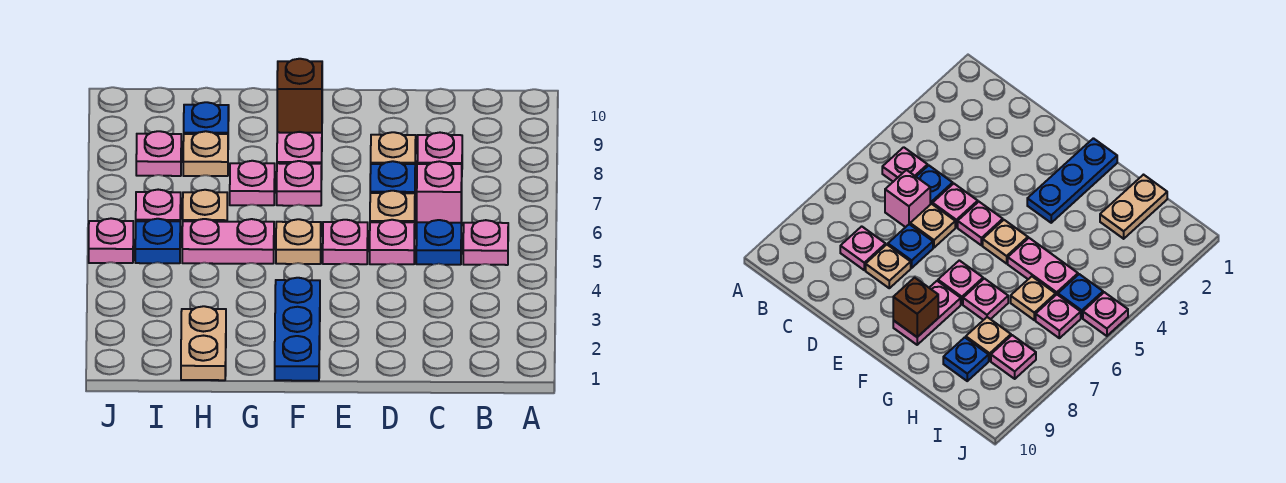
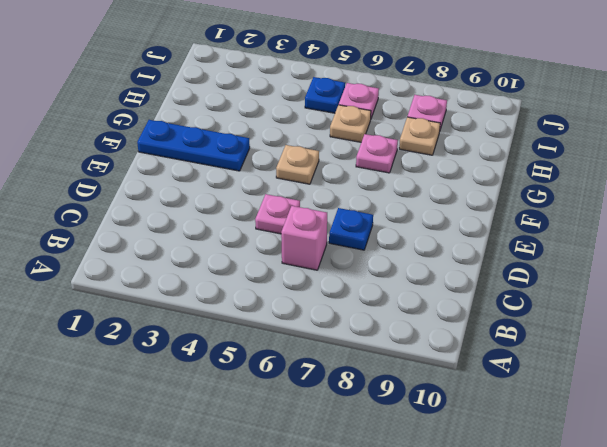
none -> pink plate B5 level 1
none -> blue plate C5 level 1
none -> pink plate C8 level 1

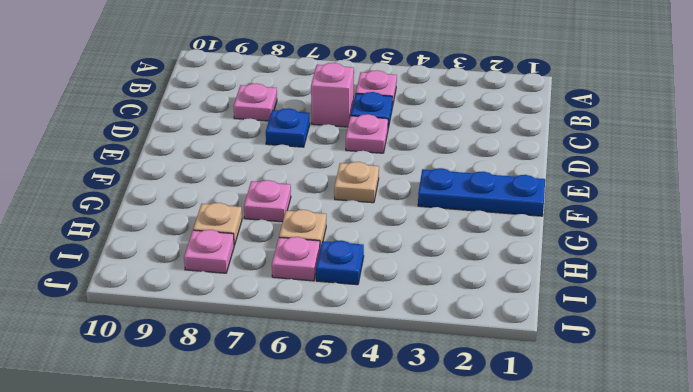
none -> tan plate D6 level 1
none -> tan plate D8 level 1
none -> pink plate E5 level 1

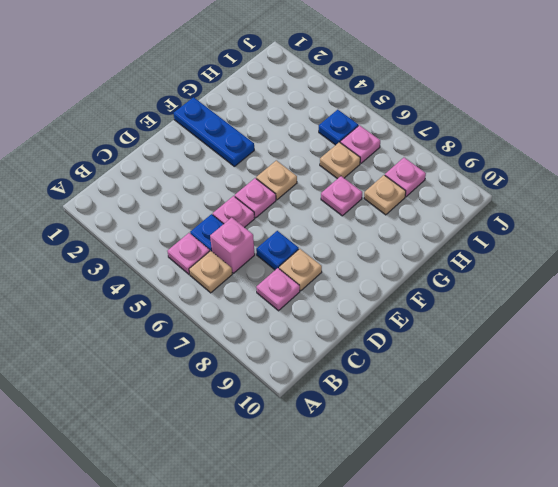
tan plate B6 level 1 -> tan plate D6 level 1
none -> pink plate F7 level 1
none -> pink plate F8:F9 level 1
none -> pink plate G5:H5 level 1

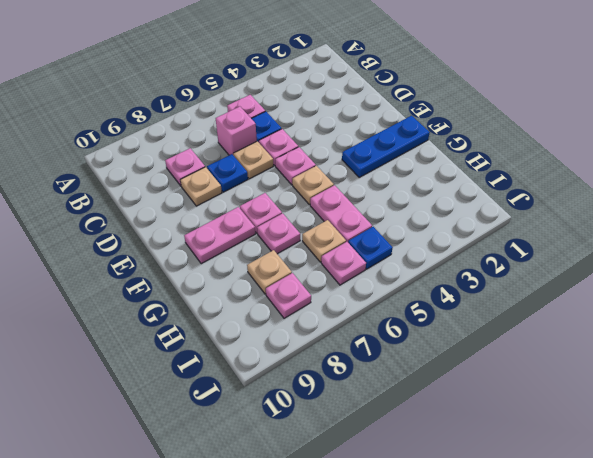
none -> tan plate H1:H2 level 1
none -> blue plate H9 level 1
none -> pink plate J5 level 1

